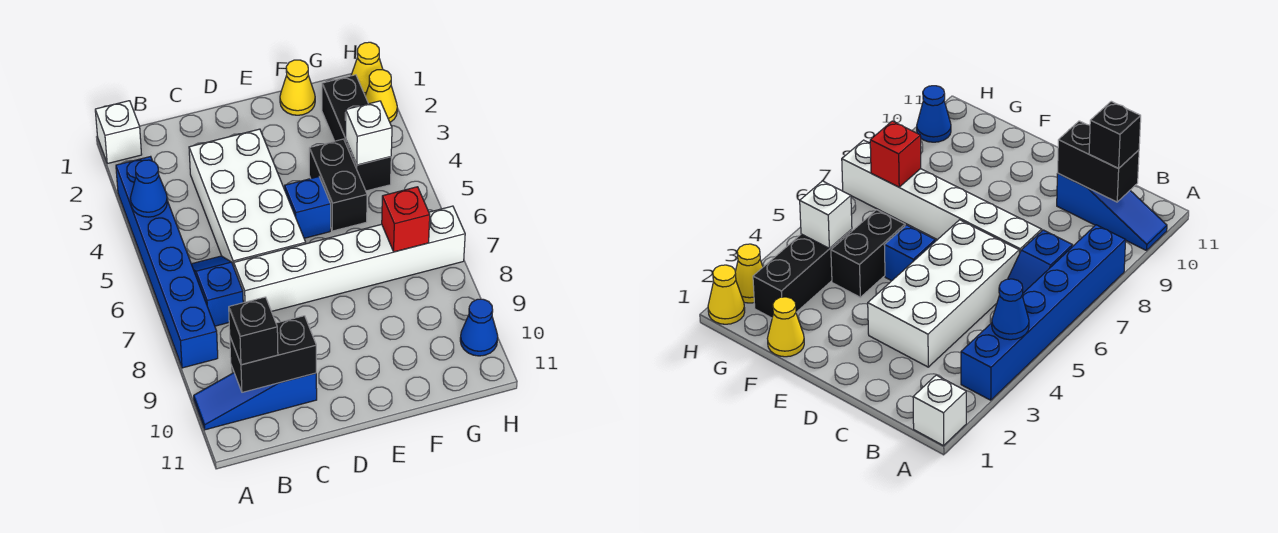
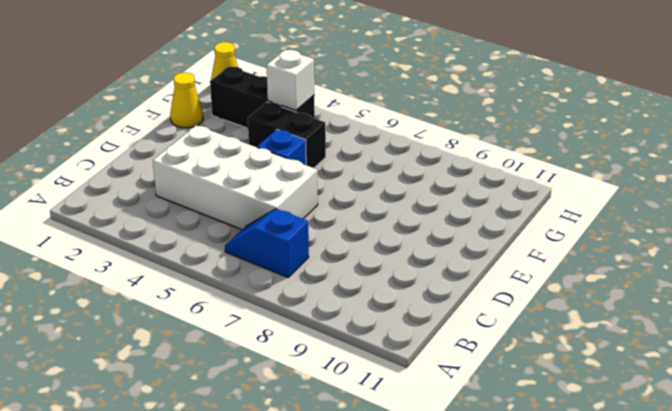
none -> white brick A1 level 1
none -> blue brick A3:A8 level 1
none -> blue slope A10:C10 level 1 top C

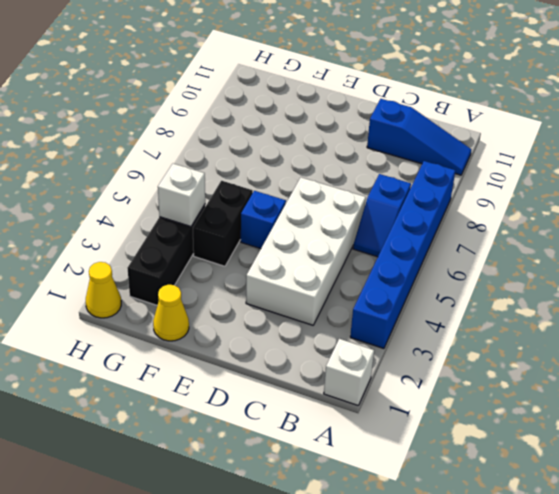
none -> white brick C7:H7 level 1
none -> yellow cone H2 level 1
none -> blue cone H10 level 1

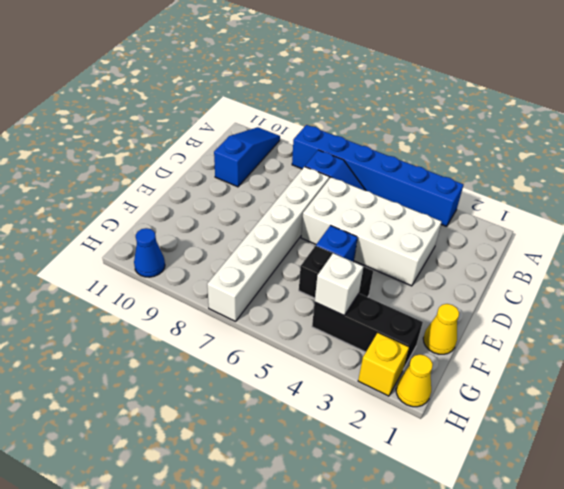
yellow brick H2 level 1 -> yellow cone H2 level 1
none -> white brick A1 level 1
none -> blue cone A4 level 2
none -> black brick B10:C10 level 2

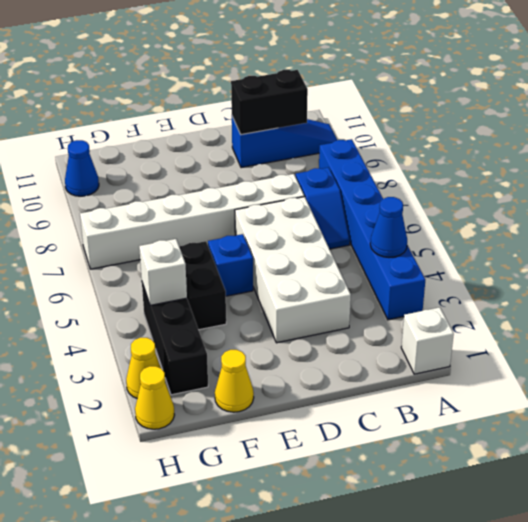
none -> red brick G7 level 2
none -> black brick B10 level 3

